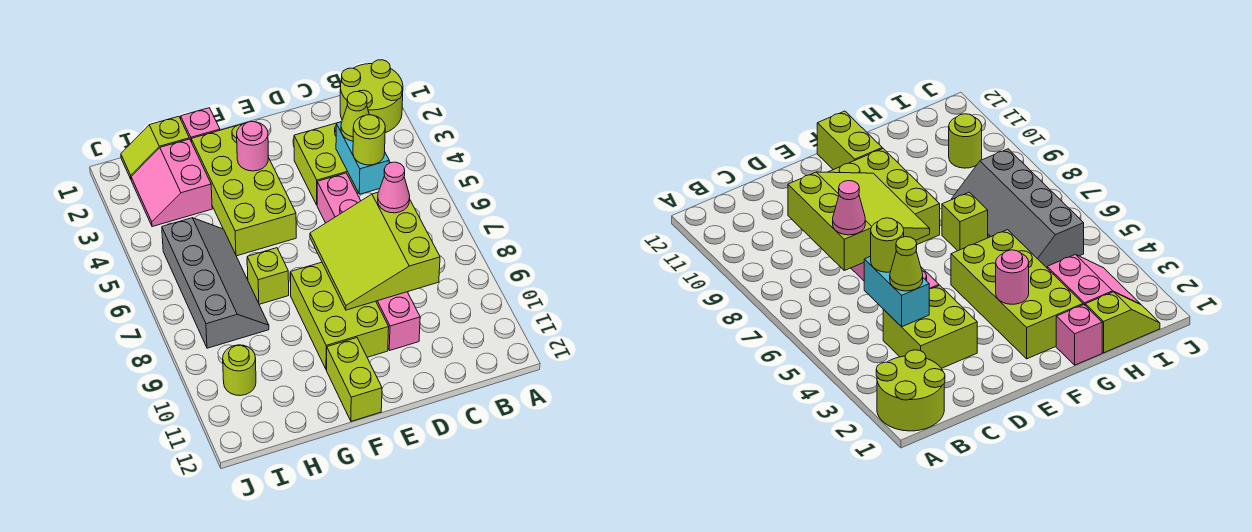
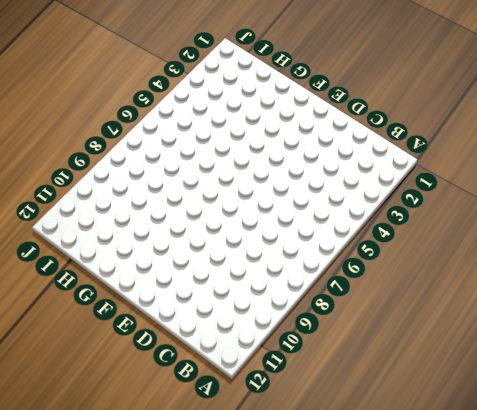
none -> lime round brick A1:B2 level 1
none -> lime brick C3:D4 level 1
none -> pink brick D5:D10 level 1

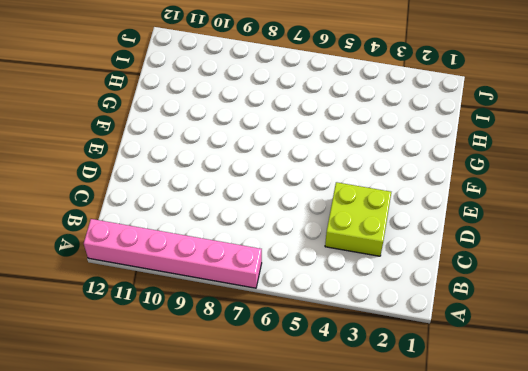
pink brick A7:A12 level 1 -> pink brick D5:D10 level 1
none -> lime round brick A1:B2 level 1
none -> lime brick E8:F10 level 1
none -> lime brick F2:G5 level 1

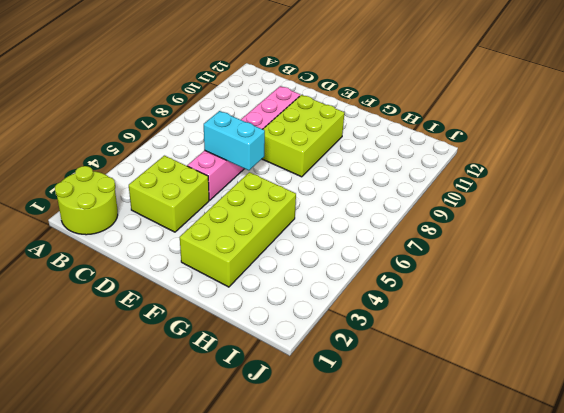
cyan brick D6:E6 level 2 -> cyan brick C4:C5 level 2
none -> lime brick F11:F12 level 1
none -> pink brick G1 level 1
none -> lime brick G7 level 1

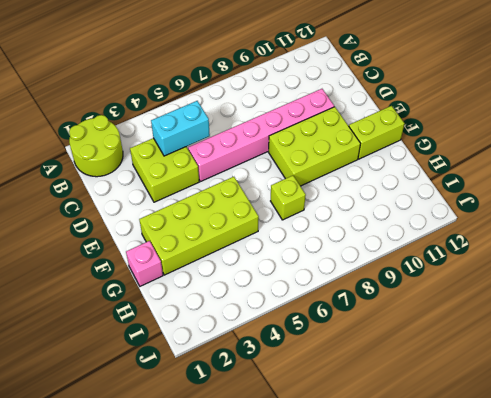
none -> lime slope H1:I1 level 1 top H
none -> pink slope H2:I3 level 1 top H
none -> grey slope H5:I8 level 1 top I

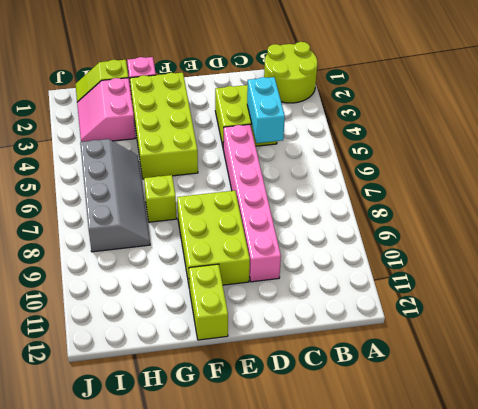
none -> lime round brick I10 level 1
none -> lime slope C7:E9 level 2 top C
none -> pink round brick F3 level 2

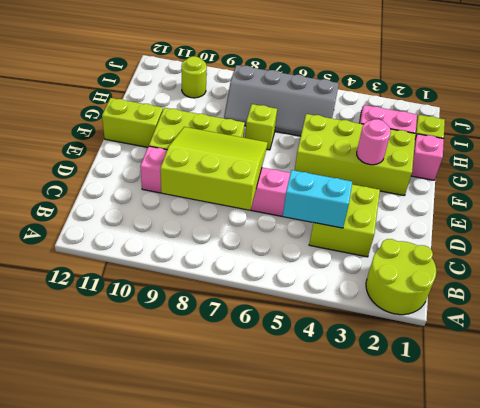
none -> lime cone C4 level 3
none -> lime round brick C5 level 3
none -> pink cone C7 level 3

